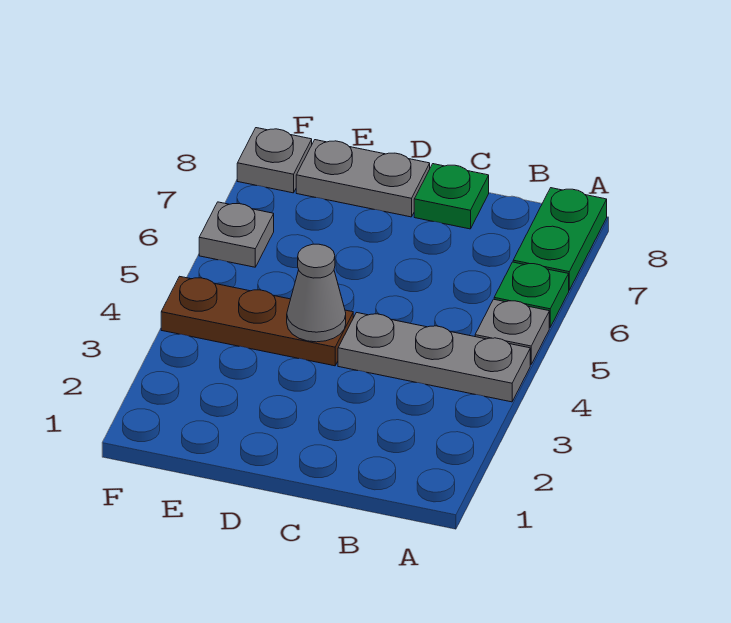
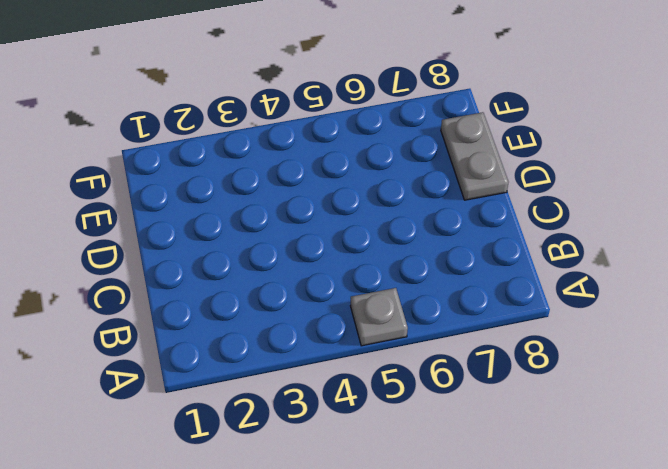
none -> grey plate A4:C4 level 1
none -> green plate A6 level 1

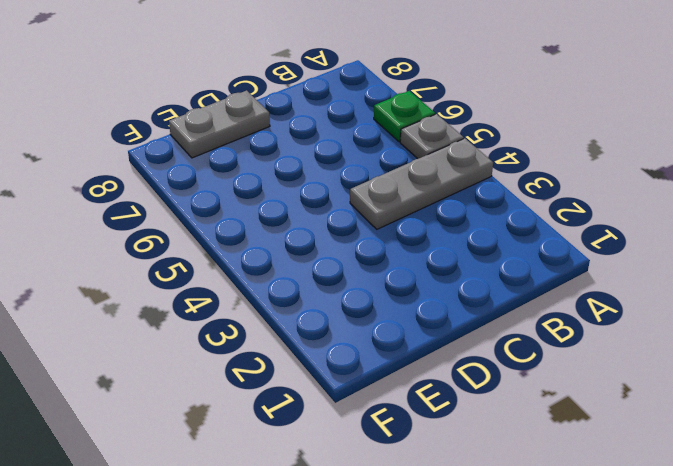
none -> green plate A7:A8 level 1
none -> green plate C8 level 1

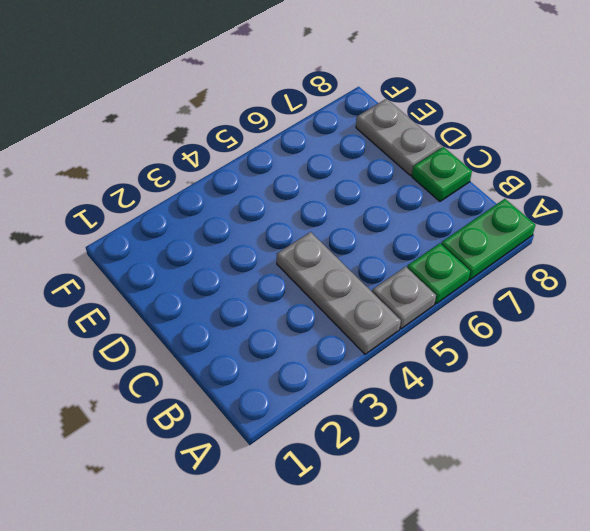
none -> brown plate D4:F4 level 1
none -> grey plate F6 level 1

